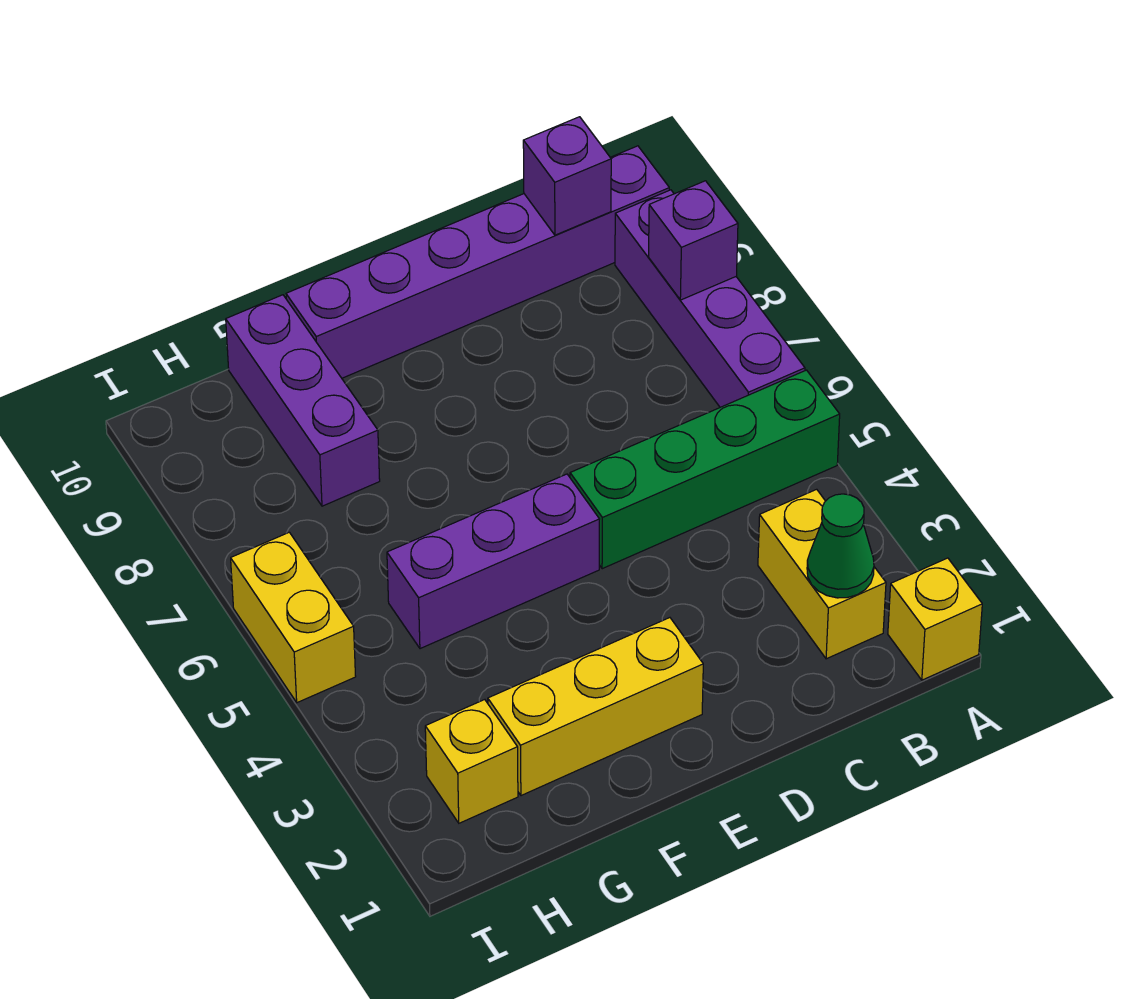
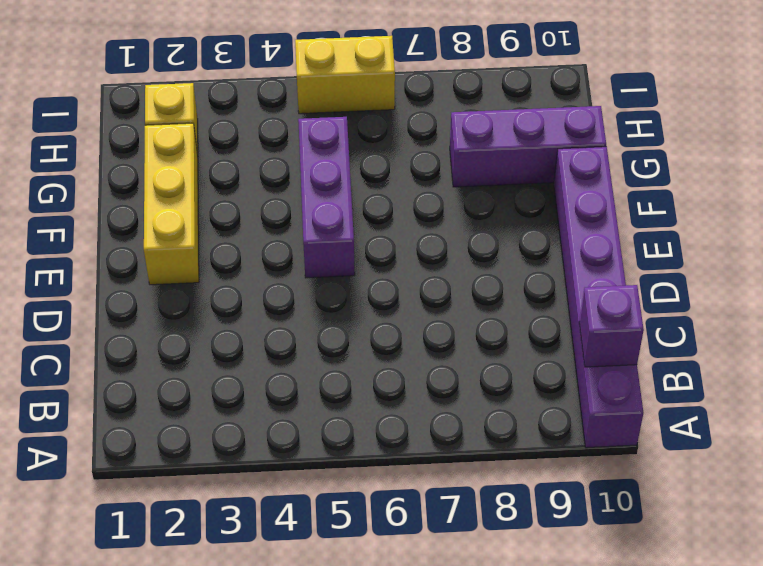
none -> yellow brick A1 level 1
none -> green brick A5:D5 level 1
none -> purple brick A6:A9 level 1

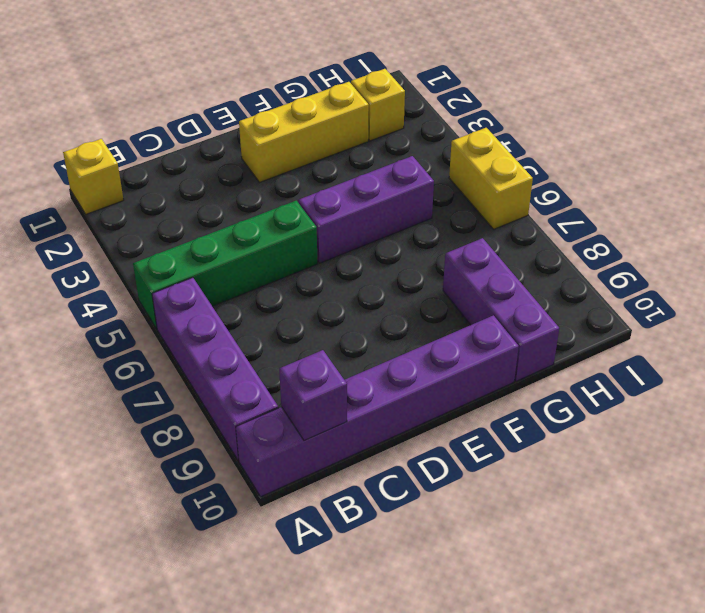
none -> yellow brick B2:B3 level 1
none -> purple brick A8 level 2
none -> green cone B2 level 2

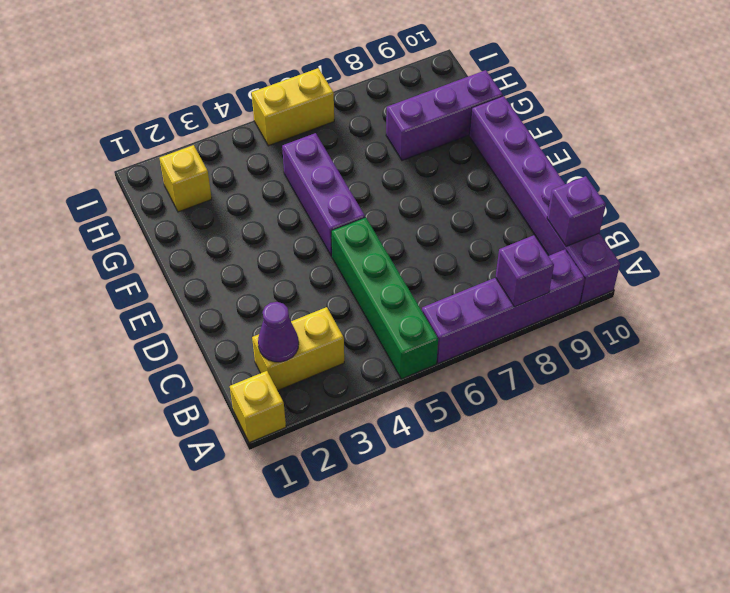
purple cone B2 level 2 -> green cone B2 level 2
none -> yellow brick E2:G2 level 1

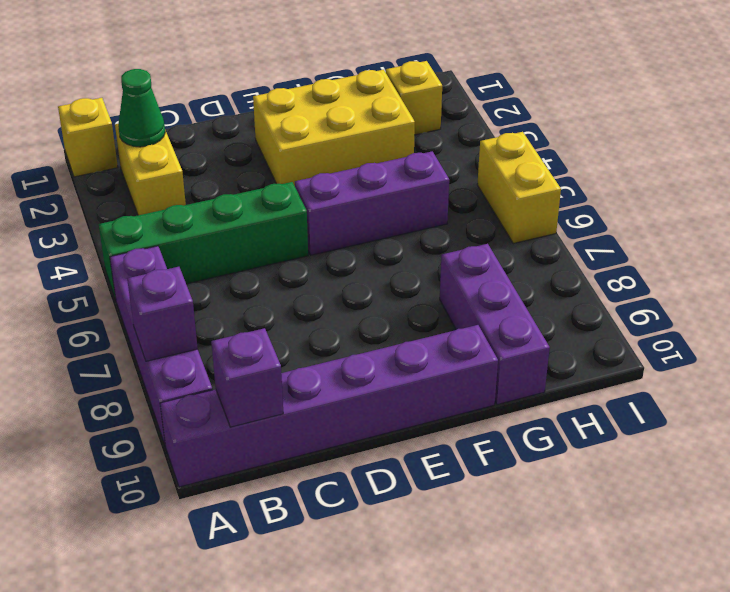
yellow brick E2:G3 level 1 -> yellow brick E2:G2 level 1

